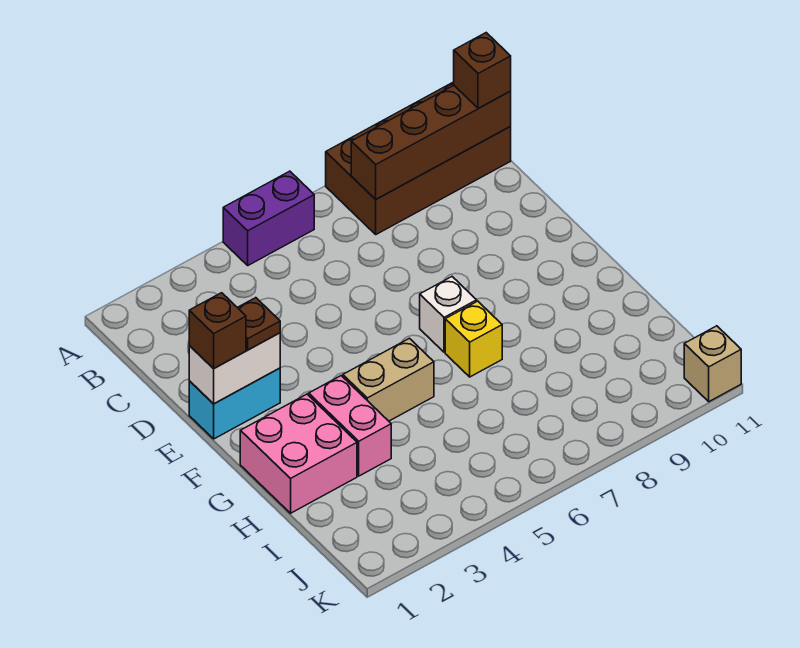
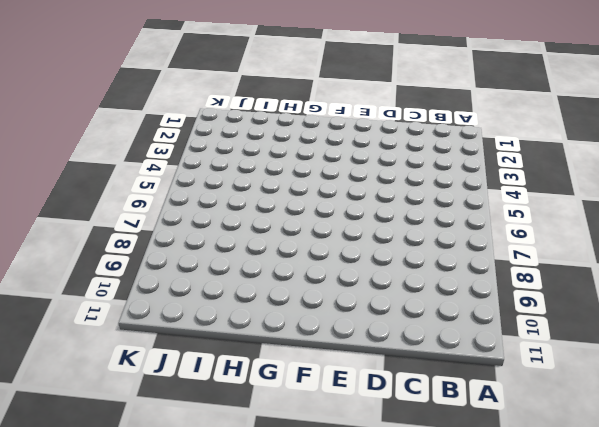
none -> purple brick A5:A6 level 1
none -> brown brick A8:B11 level 1
none -> cyan brick E1:E2 level 1

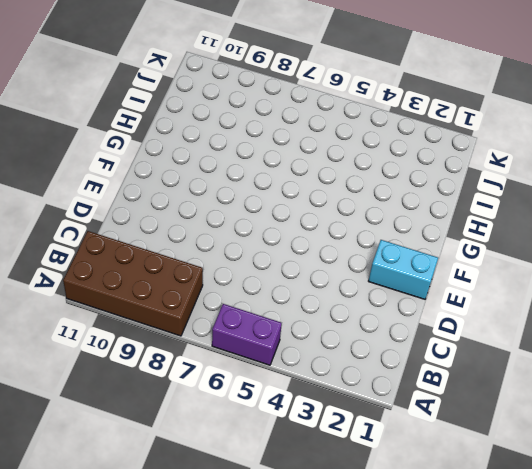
none -> white brick F7 level 1
none -> pink brick G1:H2 level 1
none -> pink brick G3:H3 level 1

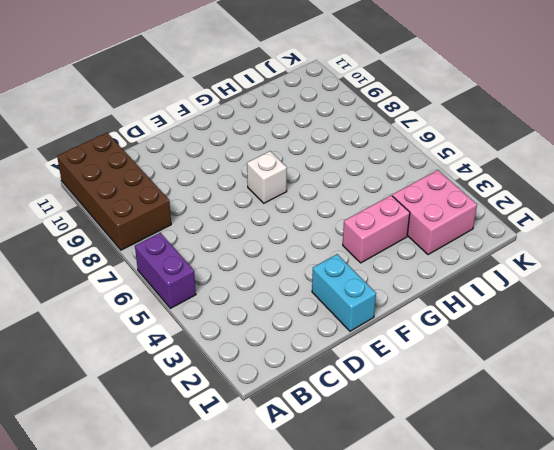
pink brick I2:J3 level 1 -> pink brick G1:H2 level 1
none -> tan brick G4:G5 level 1
none -> yellow brick G7 level 1
none -> tan brick K11 level 1

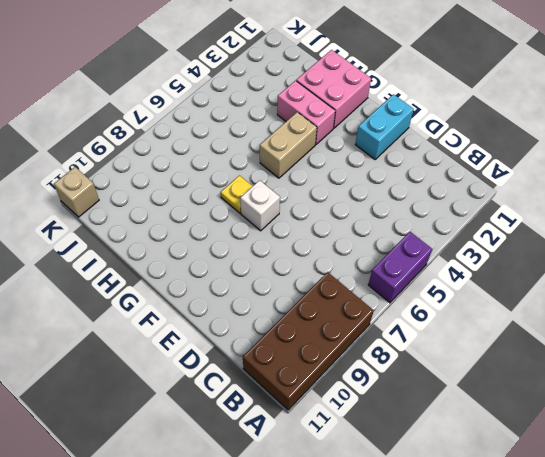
yellow plate G7 level 1 -> yellow brick G7 level 1
none -> brown brick B8:B11 level 2
none -> white brick E1:E2 level 2
none -> brown brick B11 level 3

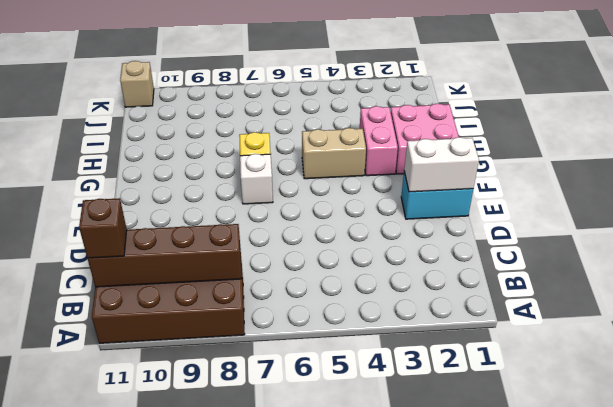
none -> purple brick A5:A6 level 1
none -> brown brick E1 level 3
none -> brown plate E2 level 3

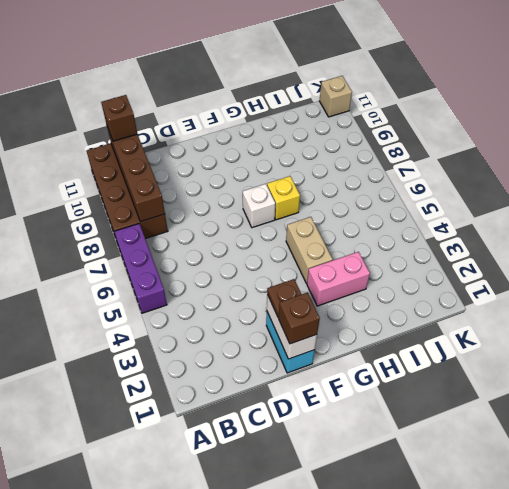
purple brick A5:A7 level 1 -> purple brick A5:A6 level 1
none -> pink brick G1:H2 level 1

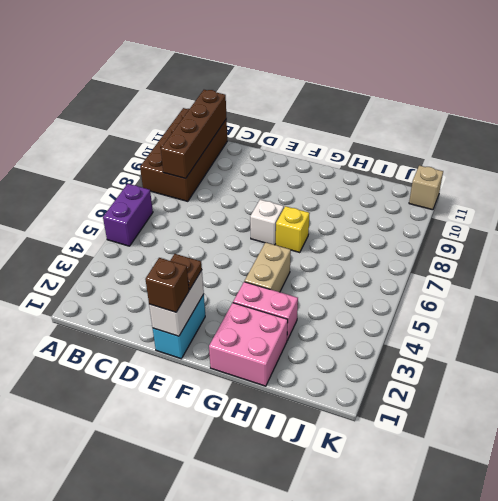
none -> brown brick B11 level 3

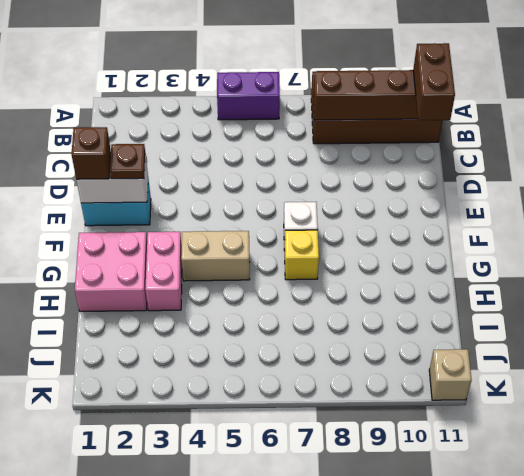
brown brick B11:C11 level 3 -> brown brick B11 level 3

